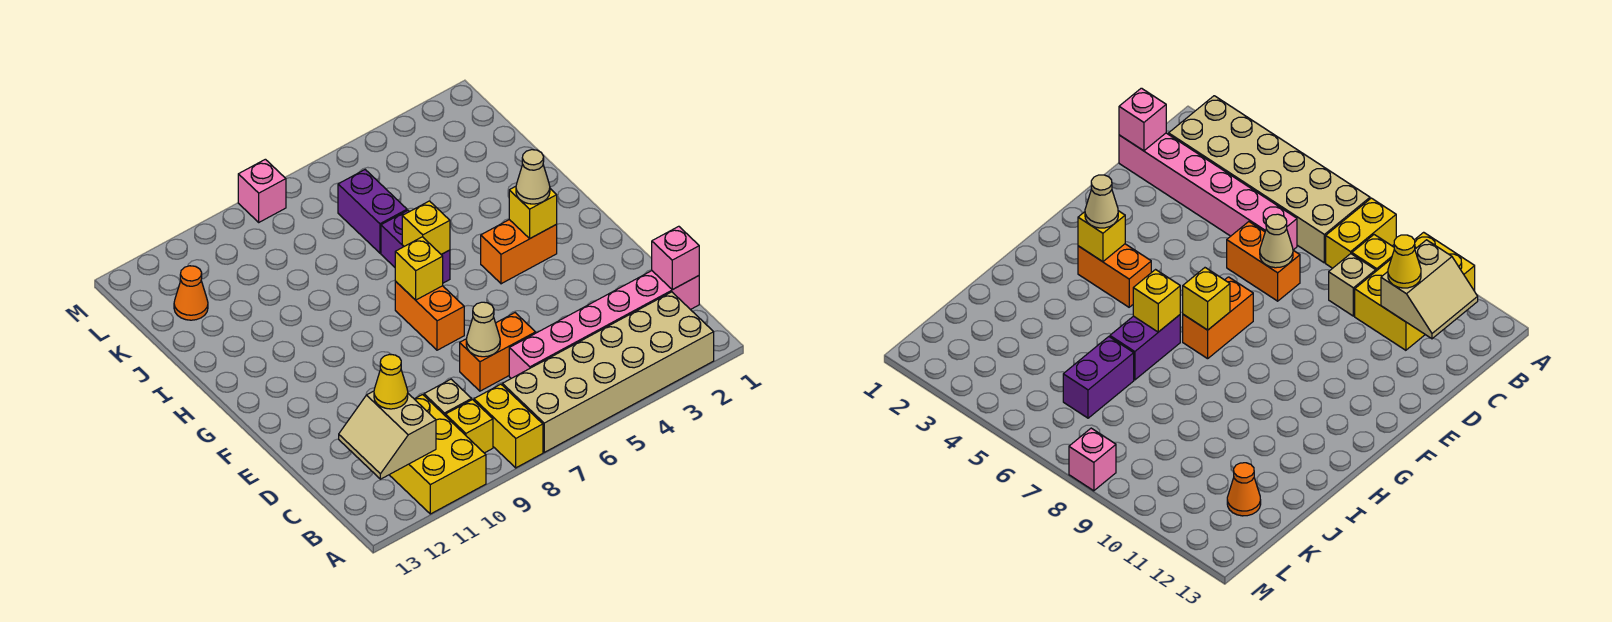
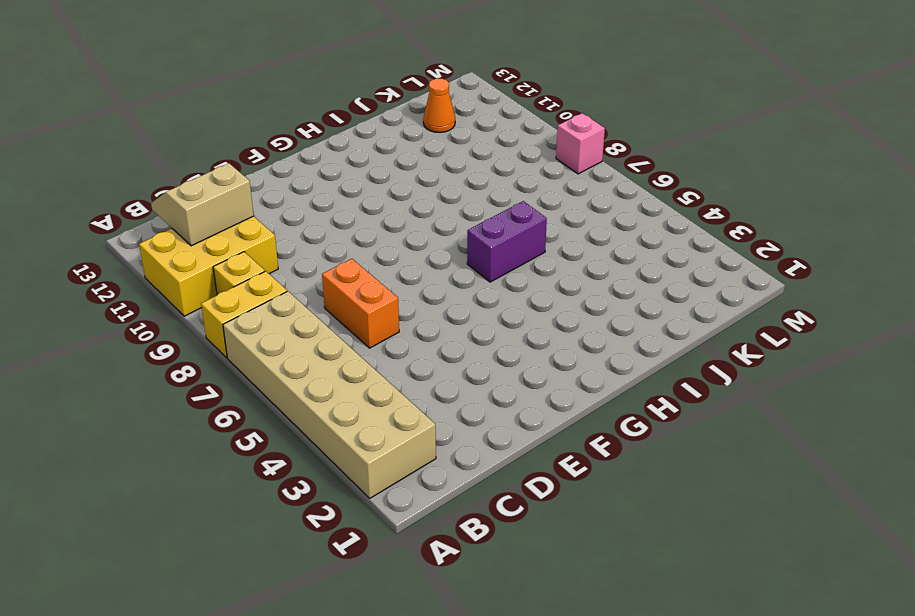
none -> pink brick C1:C6 level 1
none -> tan brick C9 level 1
none -> orange brick F7:G7 level 1

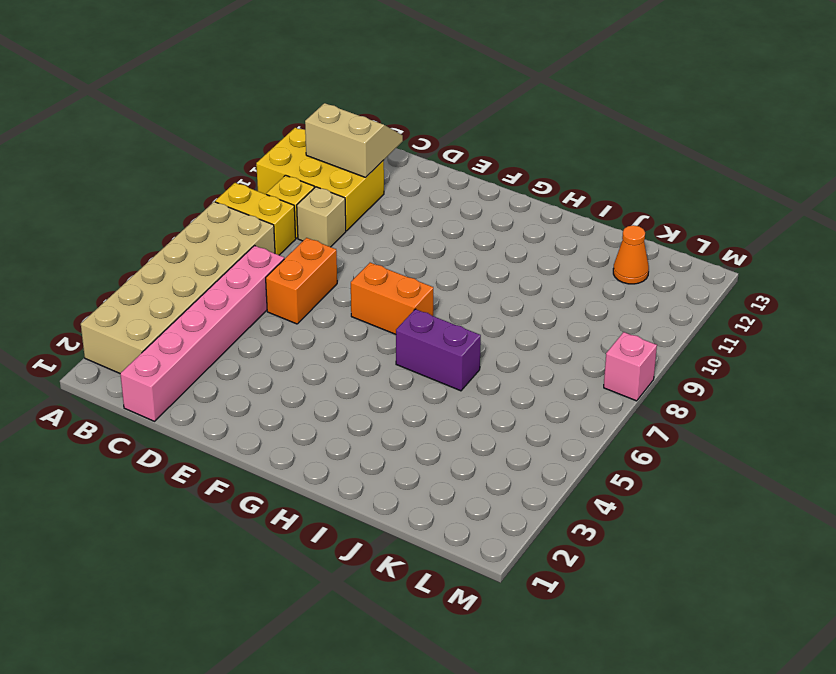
none -> orange brick G3:G4 level 1
none -> purple brick J6:K6 level 1
none -> pink brick C1 level 2

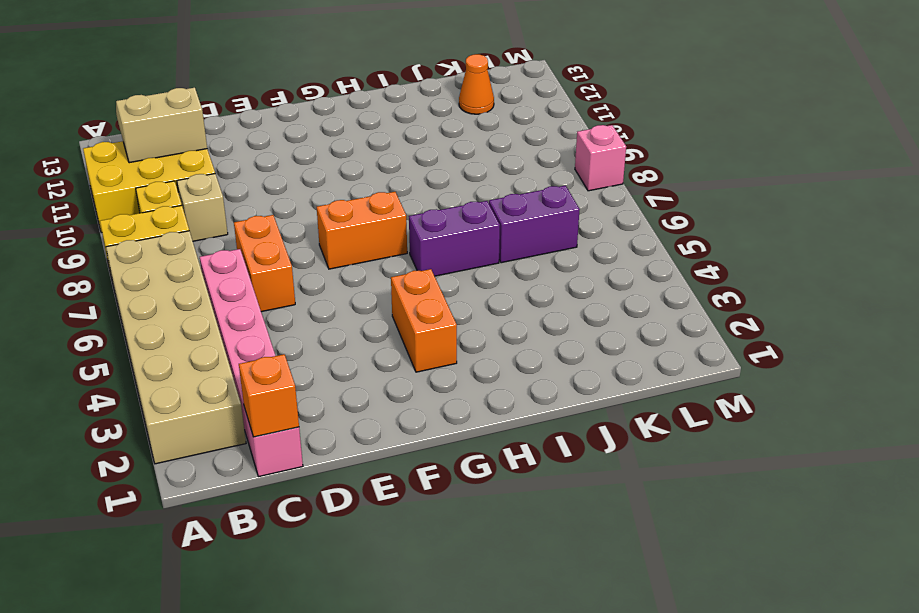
orange brick C1 level 2 -> pink brick C1 level 2
none -> tan cone D7 level 2
none -> yellow brick G3 level 2
none -> yellow brick G7 level 2

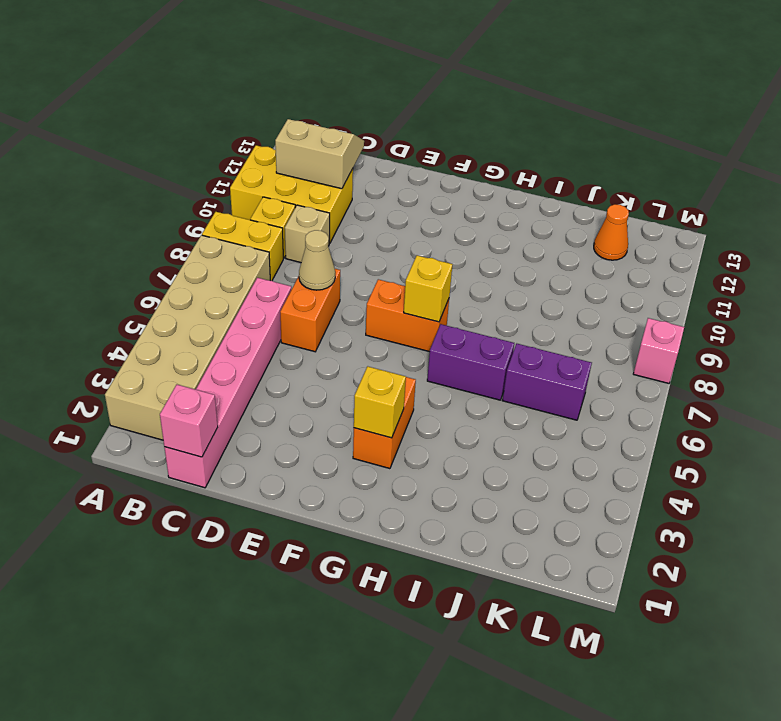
none -> yellow brick H6 level 2
none -> yellow cone C11 level 3
none -> tan cone G3 level 3

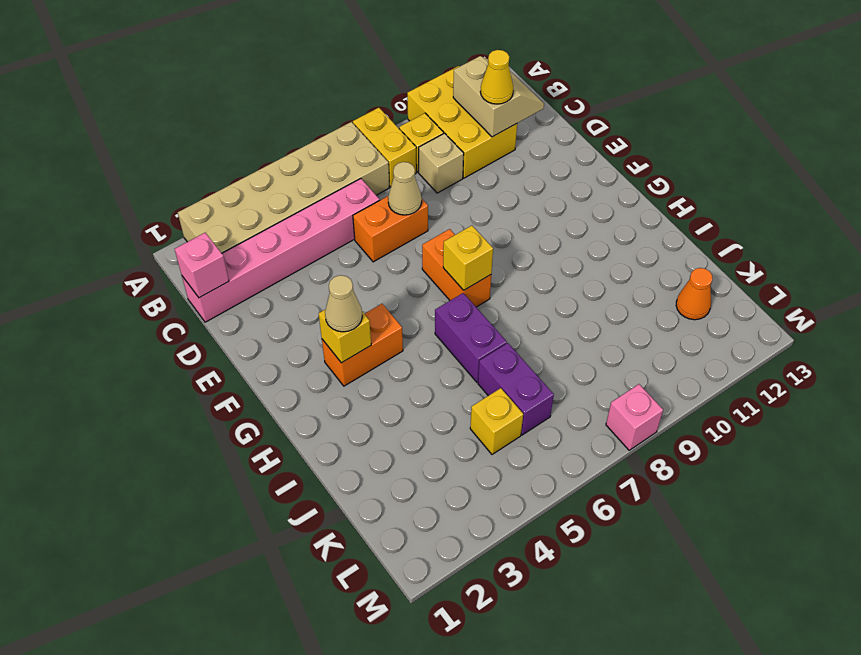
yellow brick K5 level 1 -> yellow brick H6 level 2

